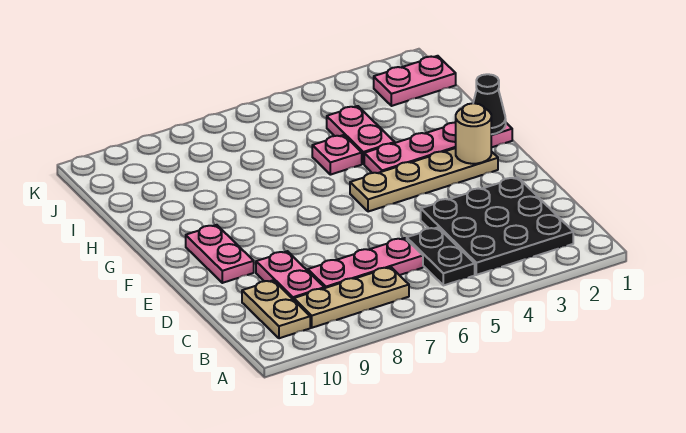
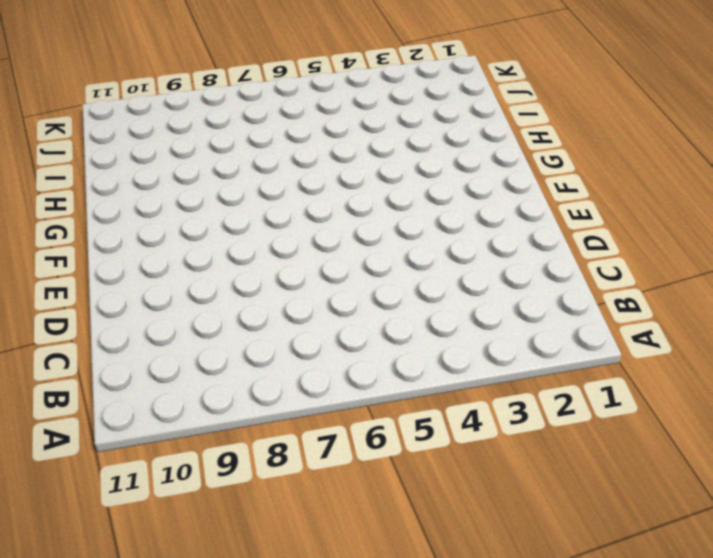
none -> black plate B2:D4 level 1
none -> black plate B5:C5 level 1
none -> tan plate B7:B9 level 1

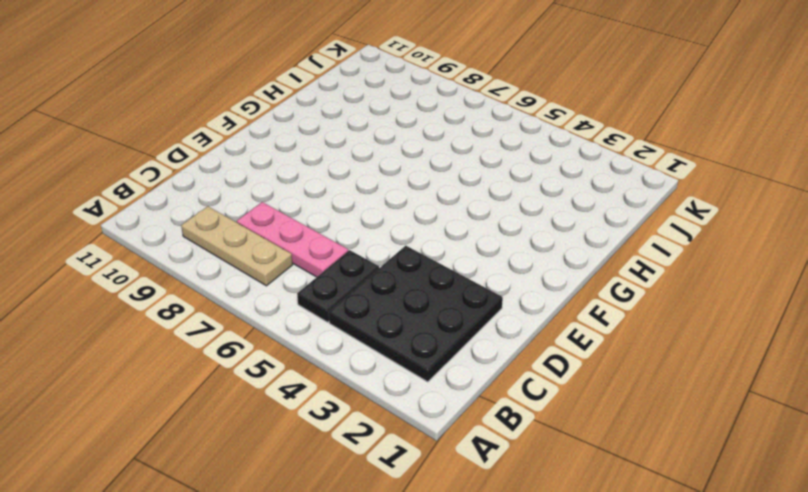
none -> tan plate B10:C10 level 1
none -> pink plate C9:D9 level 1
none -> pink plate E10:F10 level 1

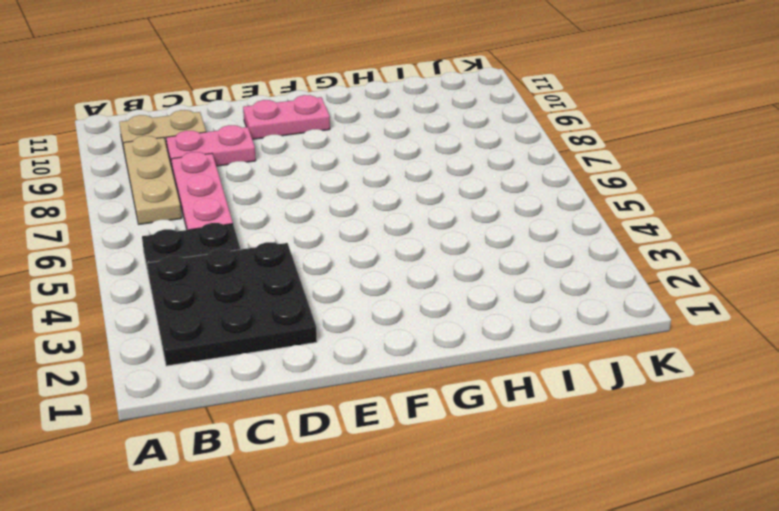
none -> tan plate F2:F5 level 1
none -> pink plate G1:G4 level 1
none -> pink plate H4:I4 level 1

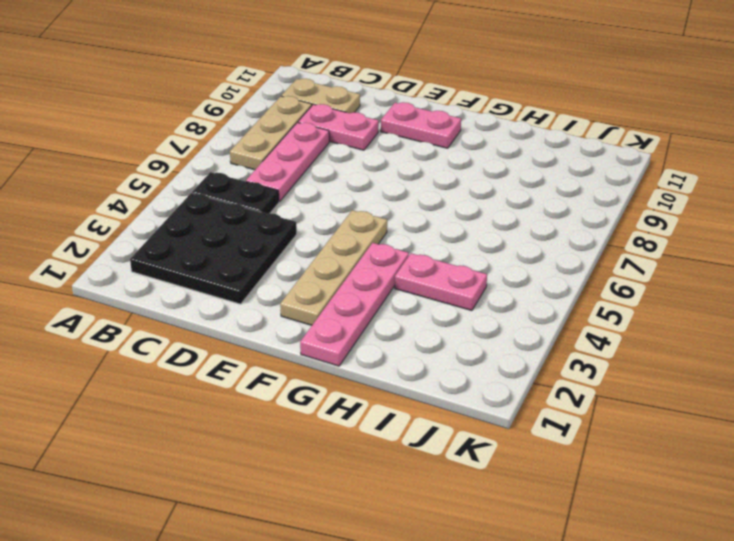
none -> pink plate H5 level 1
none -> pink plate J1:J2 level 1
none -> tan round brick F2 level 2

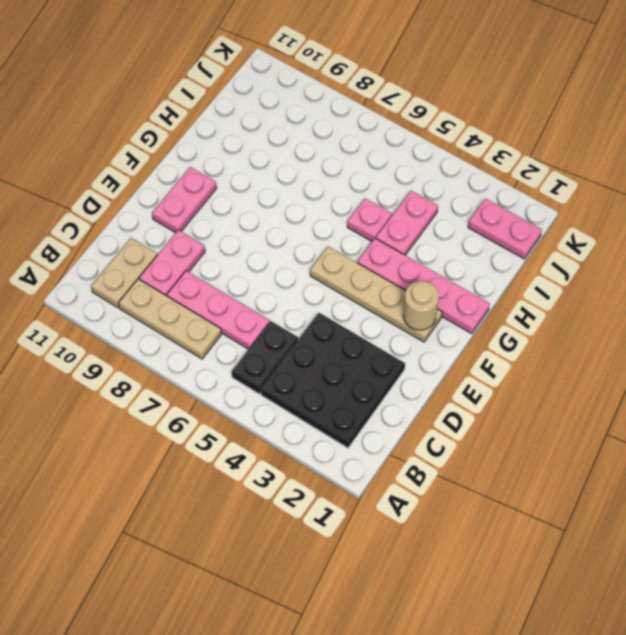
none -> black cone G1 level 2

